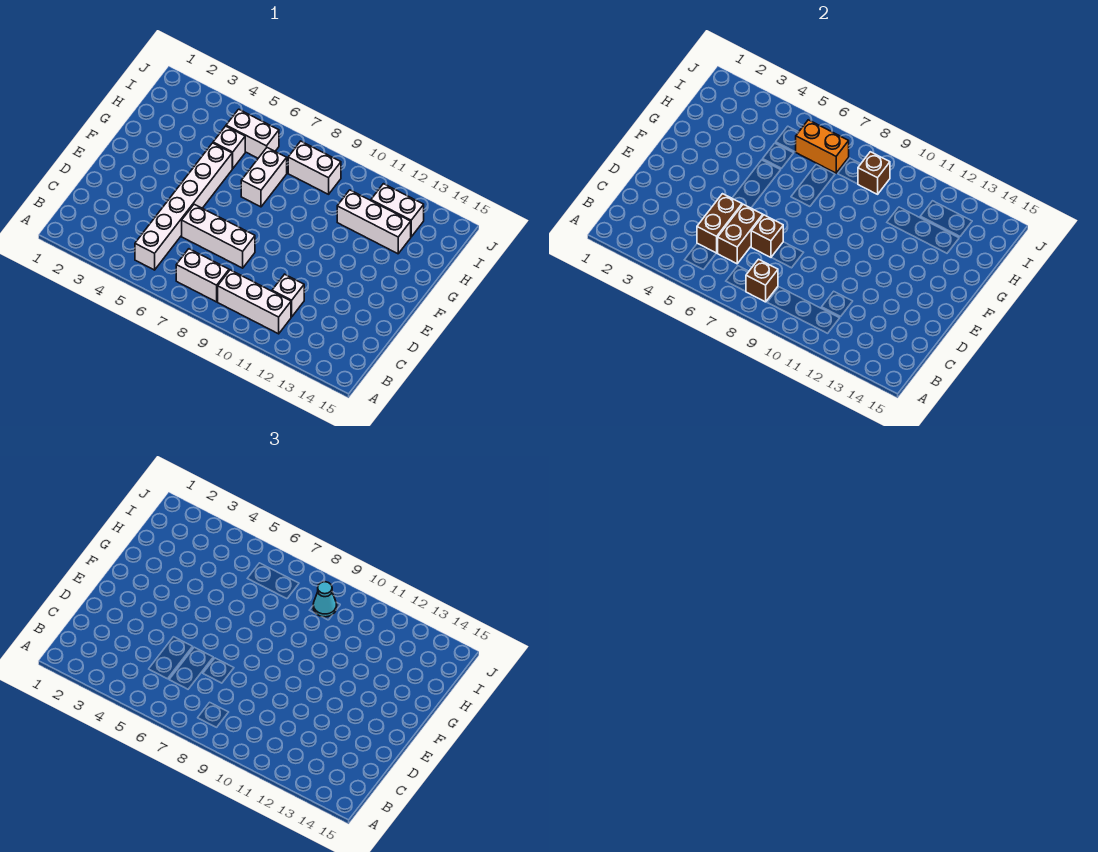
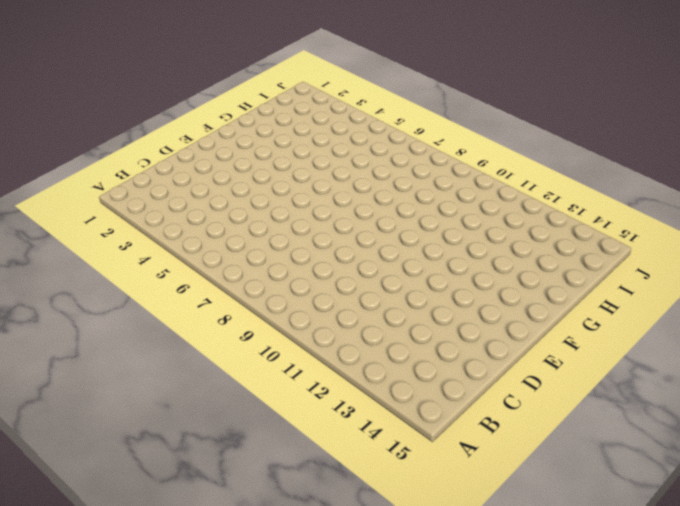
none -> white brick B5:G5 level 1
none -> white brick B7:B8 level 1
none -> white brick B9:B11 level 1

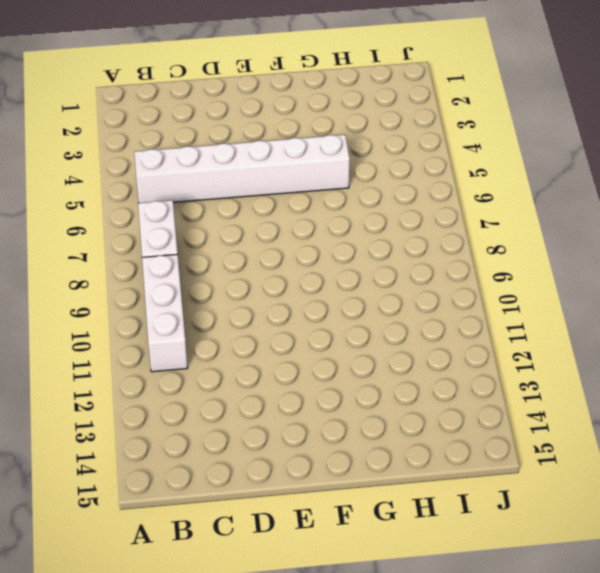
none -> white brick C11 level 1
none -> white brick D6:D8 level 1
none -> white brick G7:H7 level 1

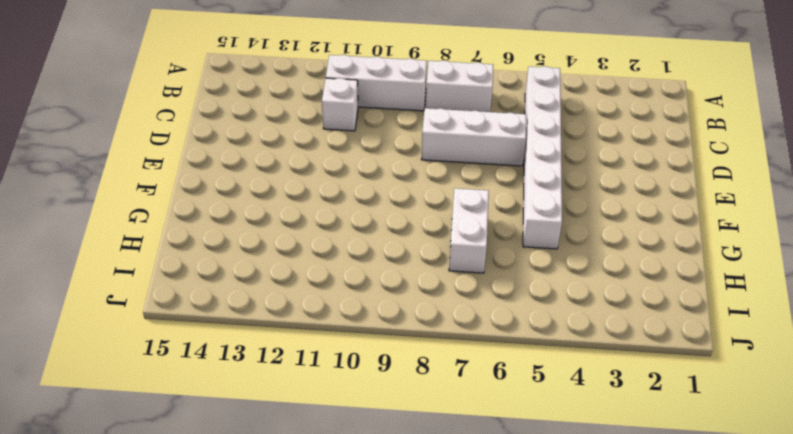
none -> white brick H5 level 1
none -> white brick H11:H13 level 1
none -> white brick I5:I6 level 1

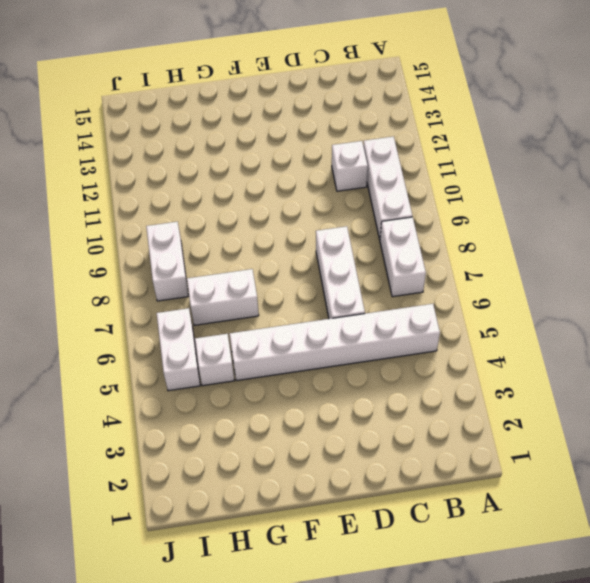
none -> white brick H11:H13 level 1
none -> white brick I12:I13 level 1
none -> brown brick B8 level 2

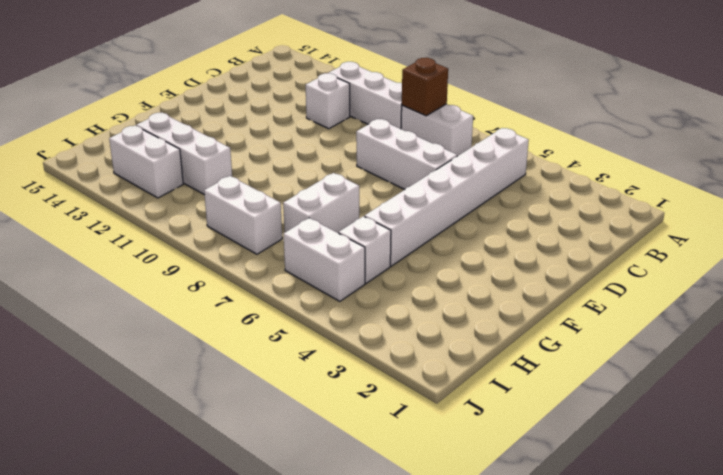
none -> brown brick C5:D5 level 2
none -> brown brick C6:D6 level 2
none -> brown brick D7 level 2

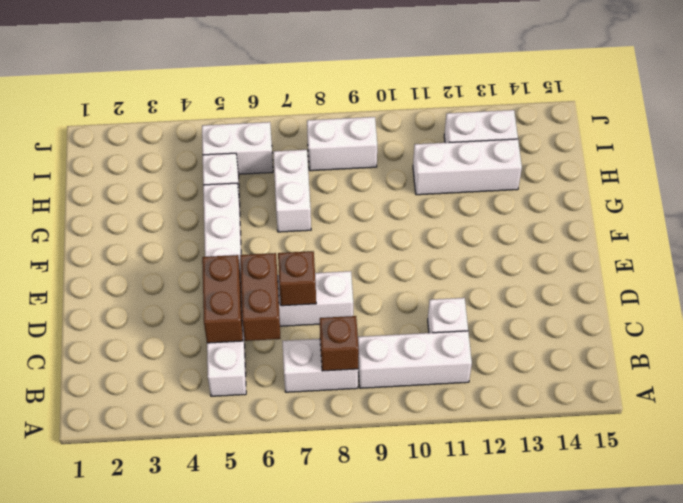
none -> orange brick I6:I7 level 2
none -> brown brick I9 level 2
none -> cyan cone I9 level 3

